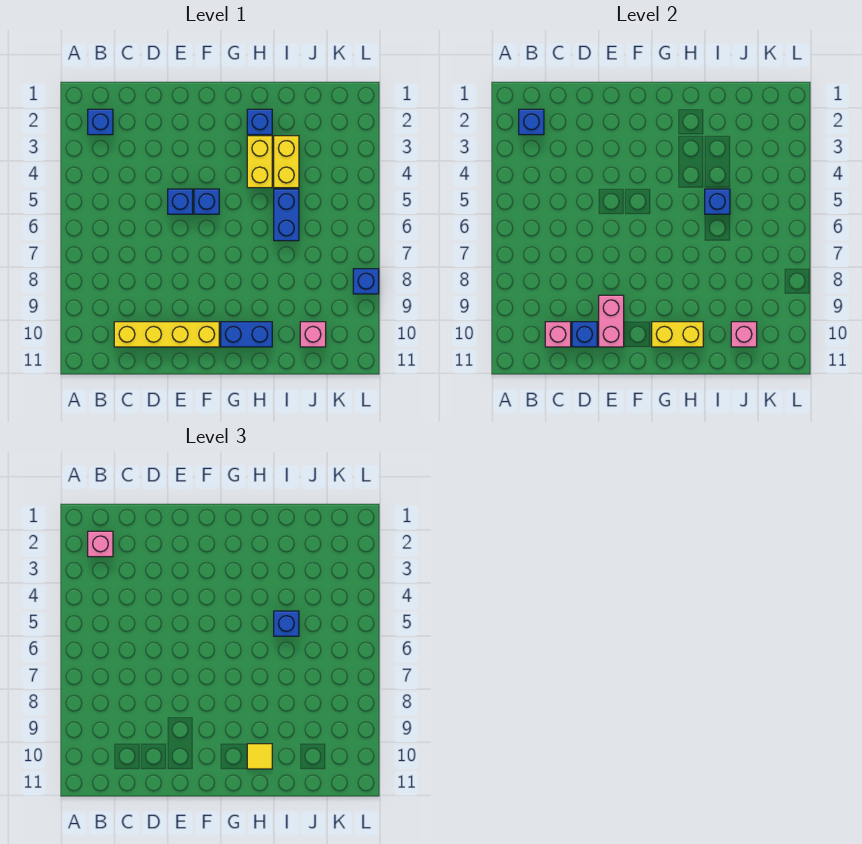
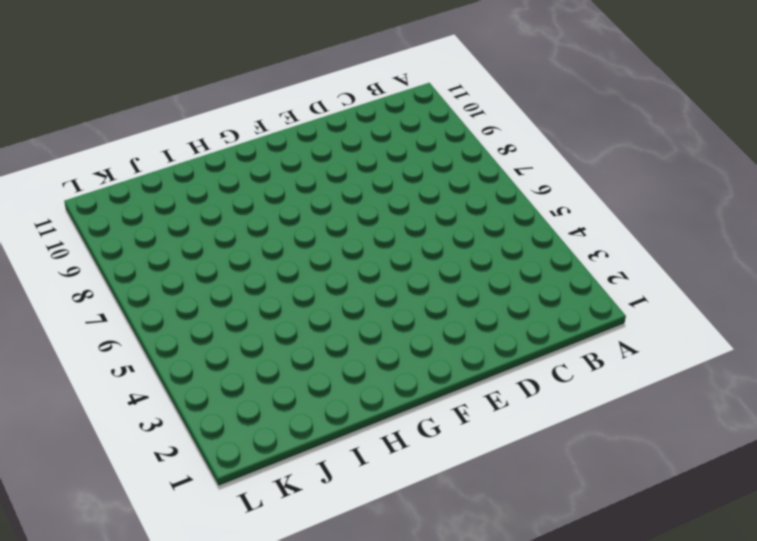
none -> blue brick B2 level 1
none -> yellow brick C10:F10 level 1
none -> blue brick E5 level 1

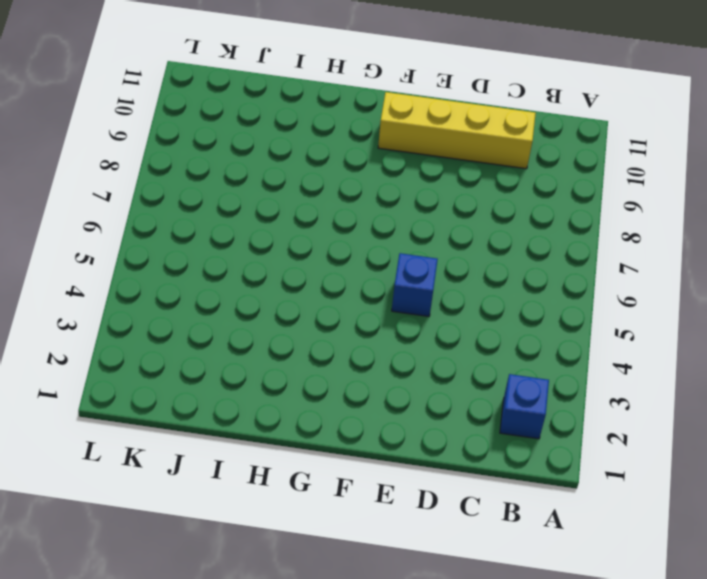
none -> blue brick F5 level 1
none -> blue brick G10:H10 level 1
none -> blue brick H2 level 1

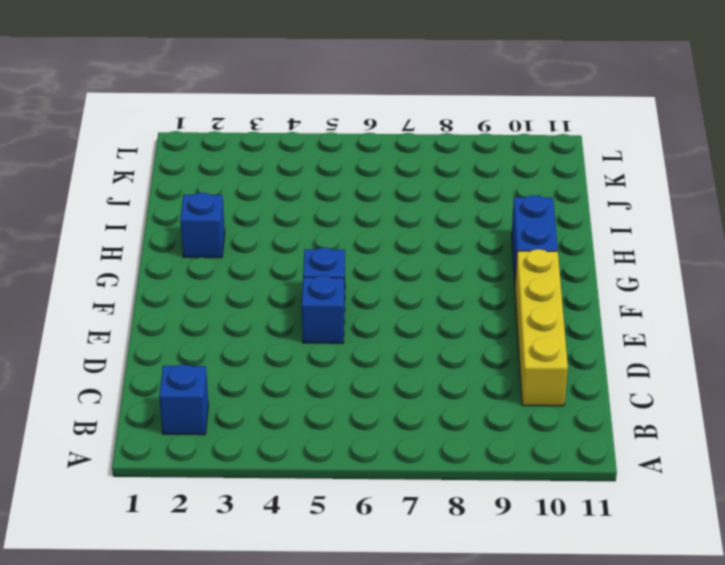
none -> yellow brick H3:H4 level 1
none -> yellow brick I3:I4 level 1
none -> blue brick I5:I6 level 1

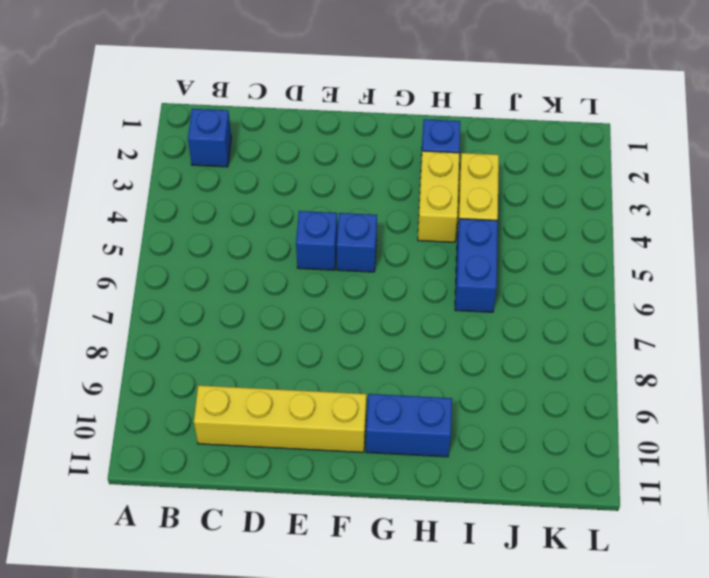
none -> pink brick J10 level 1
none -> blue brick L8 level 1
none -> blue brick B2 level 2

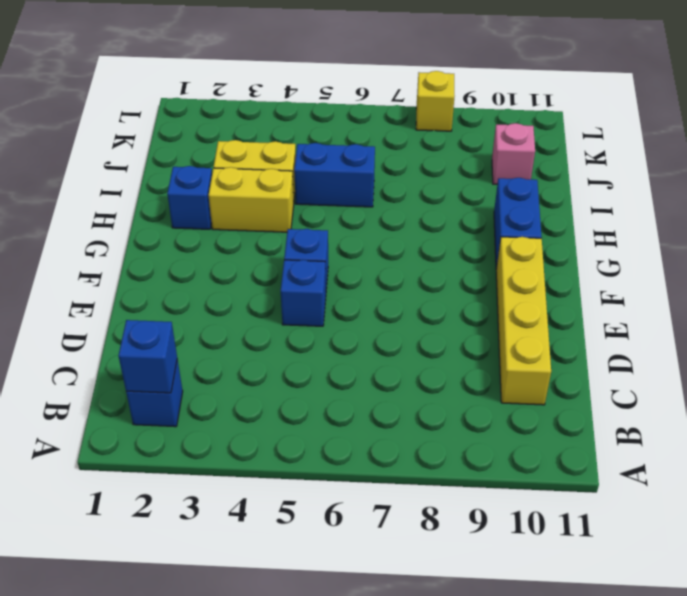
yellow brick L8 level 1 -> blue brick L8 level 1
none -> pink brick C10 level 2
none -> blue brick D10 level 2
none -> pink brick E9:E10 level 2

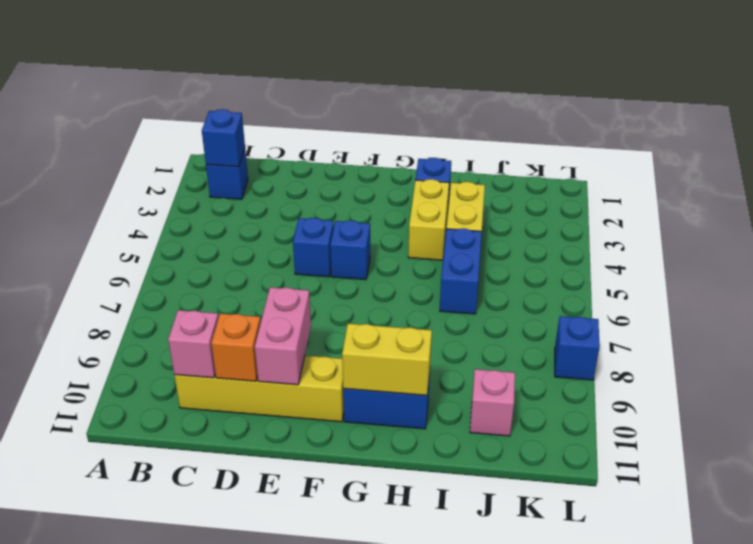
orange brick D10 level 2 -> blue brick D10 level 2
none -> blue brick I5 level 2
none -> pink brick J10 level 2
none -> pink brick B2 level 3

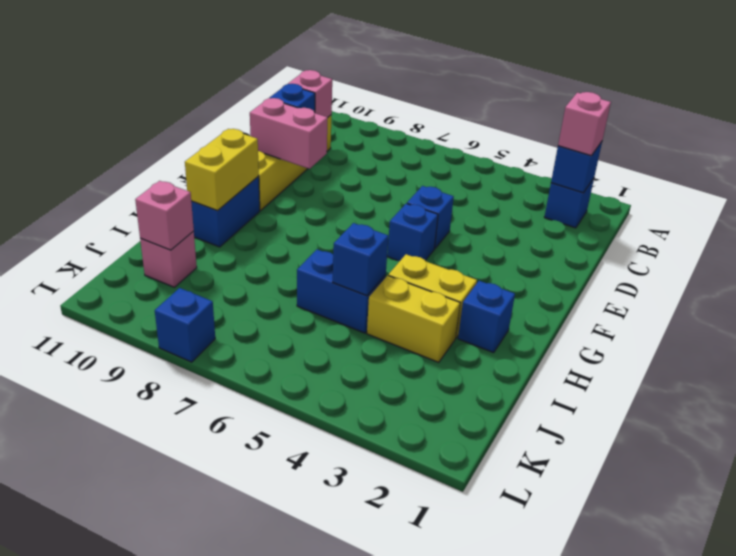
none -> yellow tile H10 level 3
none -> blue brick I5 level 3

